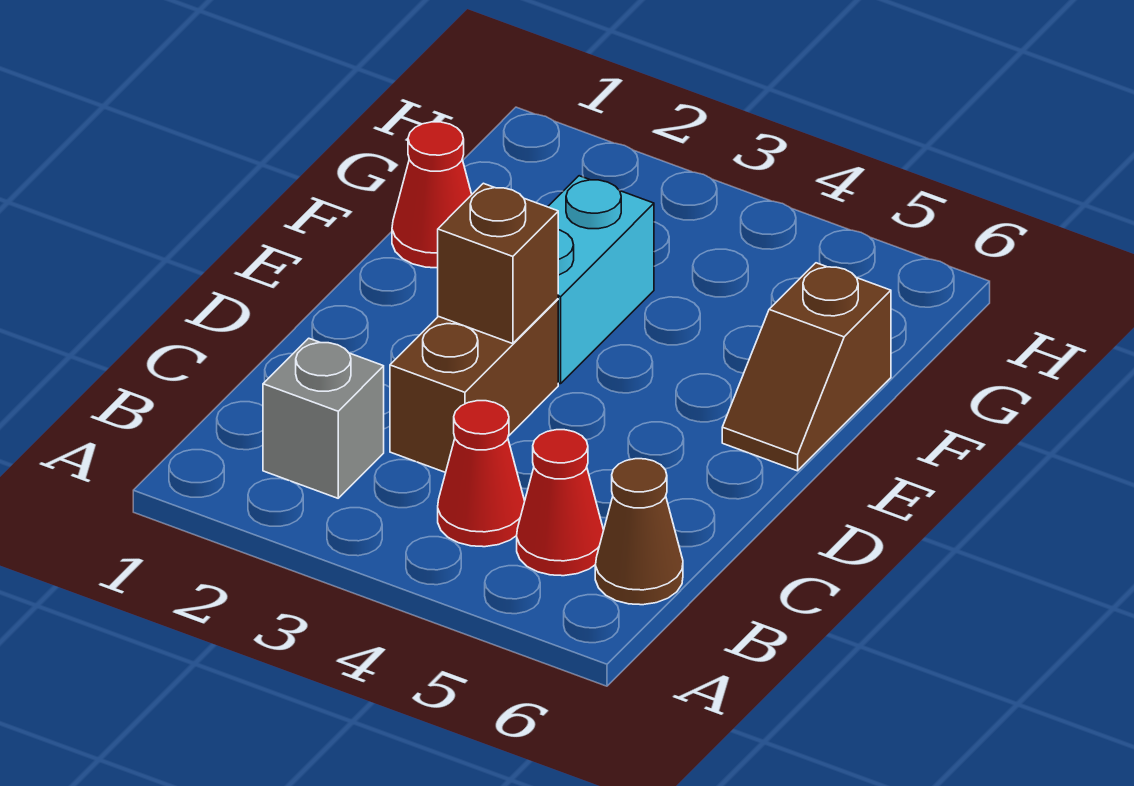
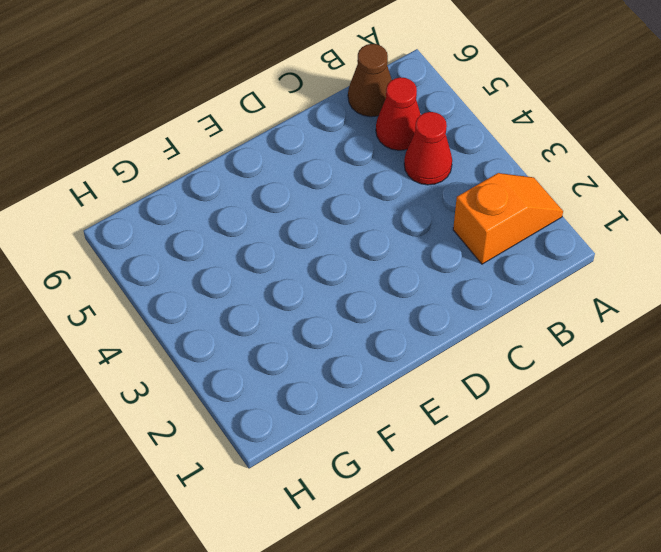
orange slope A2:B2 level 1 top B -> grey brick B2 level 1
none -> brown brick C3:D3 level 1
none -> cyan brick E3:F3 level 1

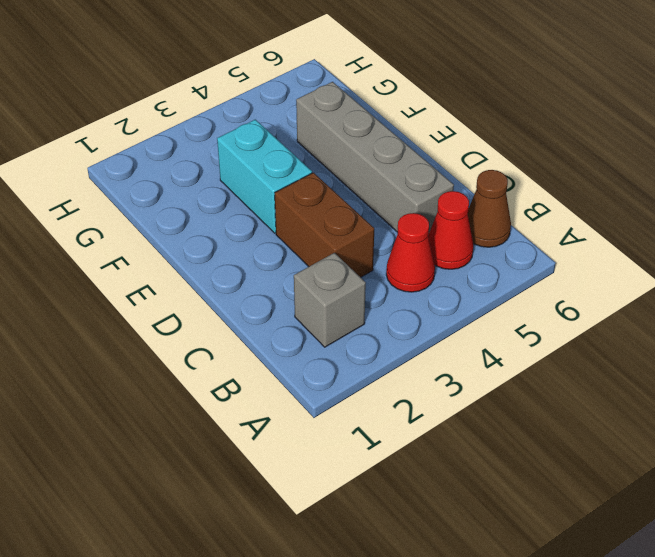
grey brick C5:F5 level 1 -> none
none -> brown slope E6:F6 level 1 top F
none -> red cone F1 level 1

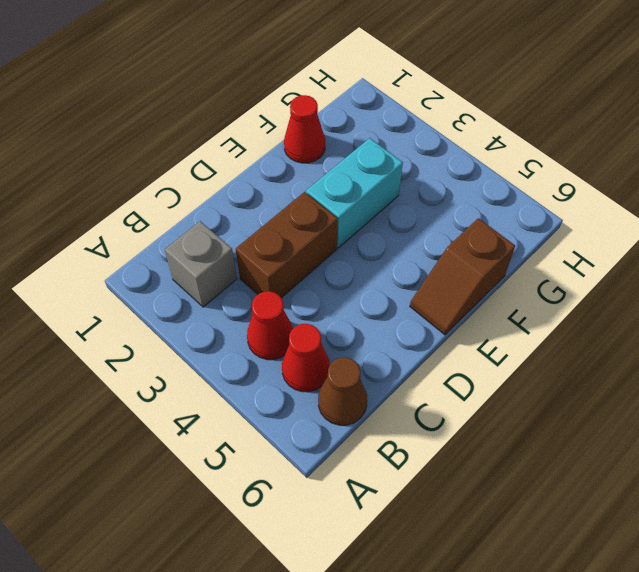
none -> brown brick D3 level 2

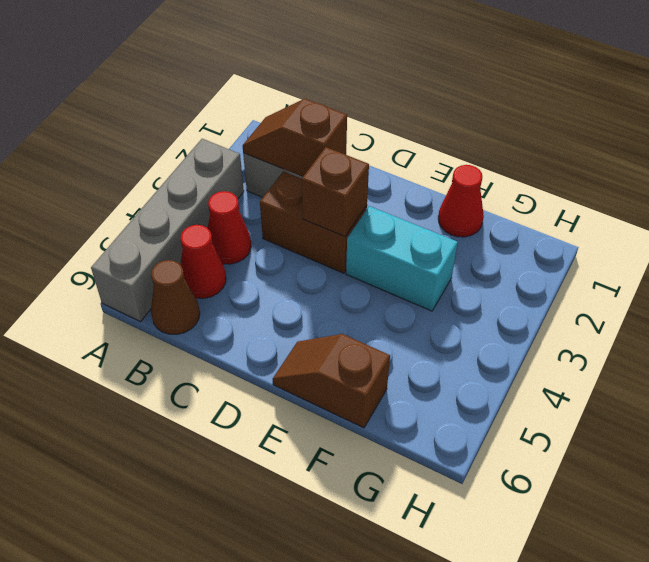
grey brick A3:A6 level 1 -> none
brown slope B2:C2 level 2 top C -> none

